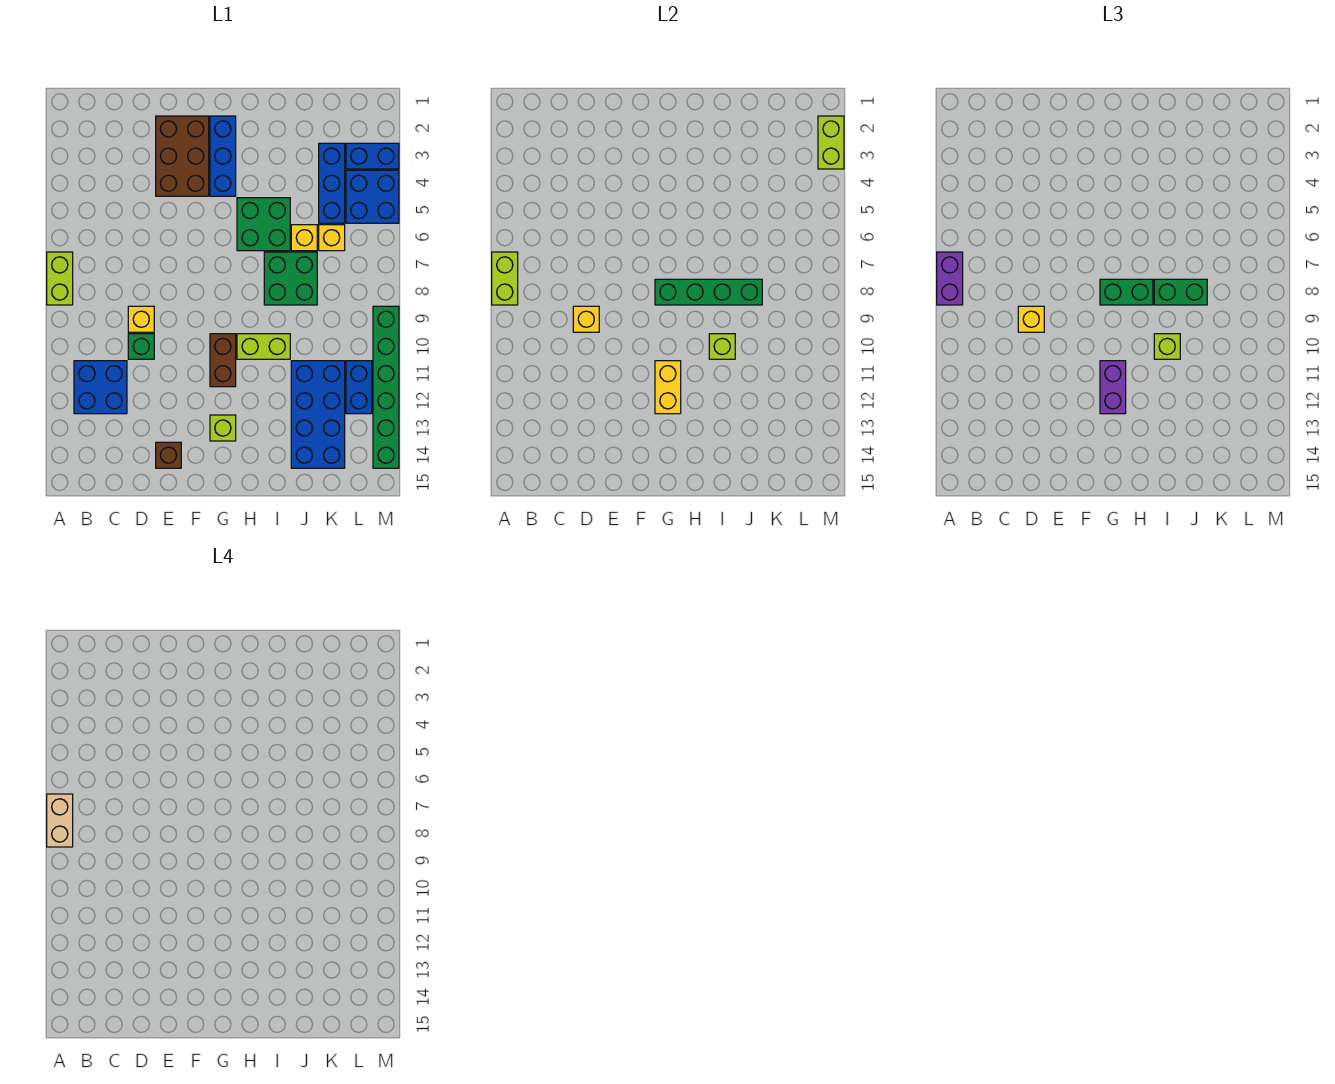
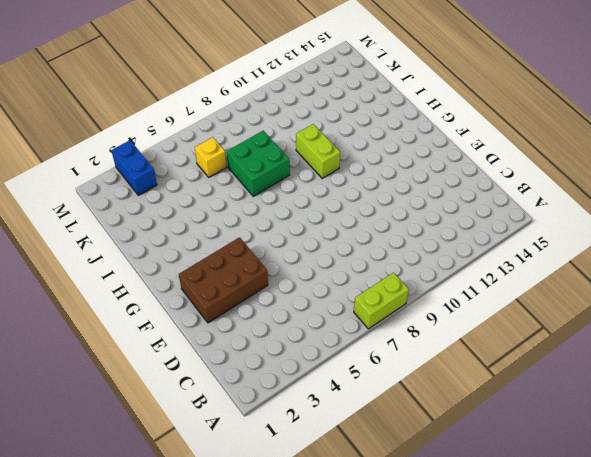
none -> blue brick B11:C12 level 1
none -> yellow brick D9 level 1
none -> green brick D10 level 1
none -> brown brick E14 level 1

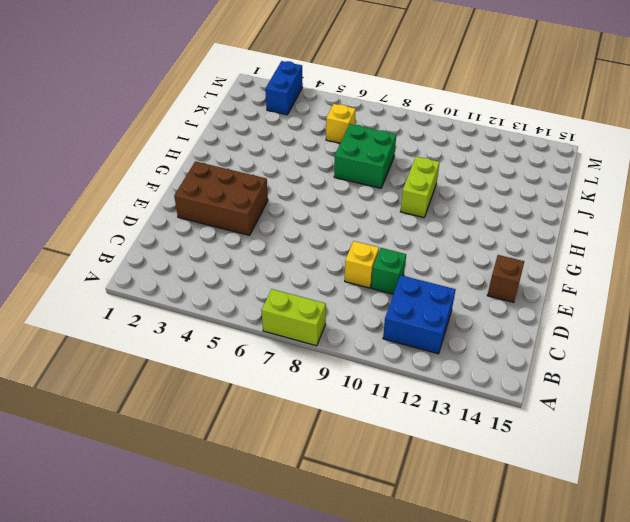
none -> blue brick G2:G4 level 1
none -> brown brick G10:G11 level 1
none -> lime brick G13 level 1
none -> green brick H5:I6 level 1

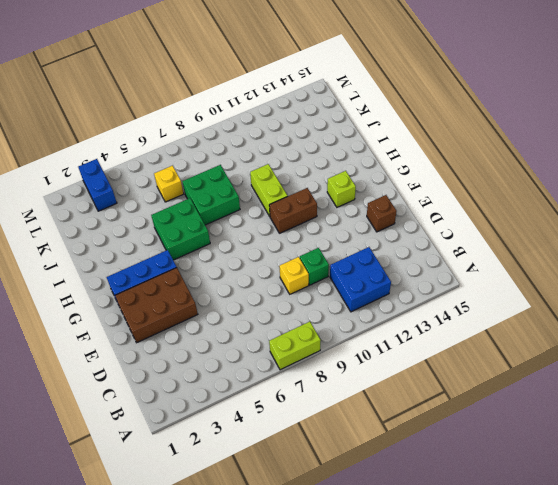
none -> yellow brick J6 level 1
none -> blue brick J11:K14 level 1
none -> blue brick K3:K5 level 1
none -> blue brick L4:M5 level 1

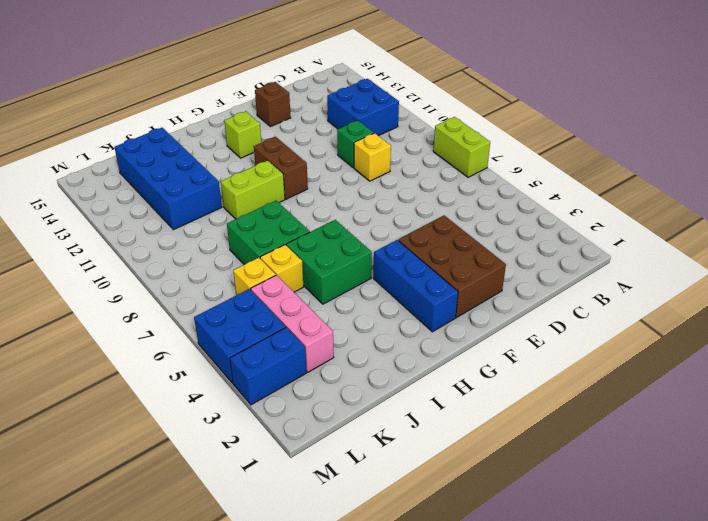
pink brick K3:K5 level 1 -> blue brick K3:K5 level 1
none -> blue brick L11:L12 level 1
none -> green brick M9:M14 level 1
none -> lime brick A7:A8 level 2
none -> yellow brick D9 level 2

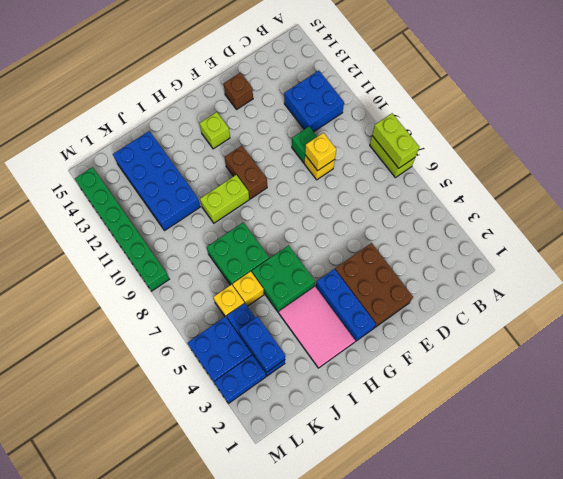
pink tile H2:I4 level 1 -> none
blue brick K3:K4 level 2 -> blue brick L11:L12 level 1
none -> green brick G8:J8 level 2
none -> yellow brick G11:G12 level 2
none -> lime brick I10 level 2
none -> lime brick M2:M3 level 2

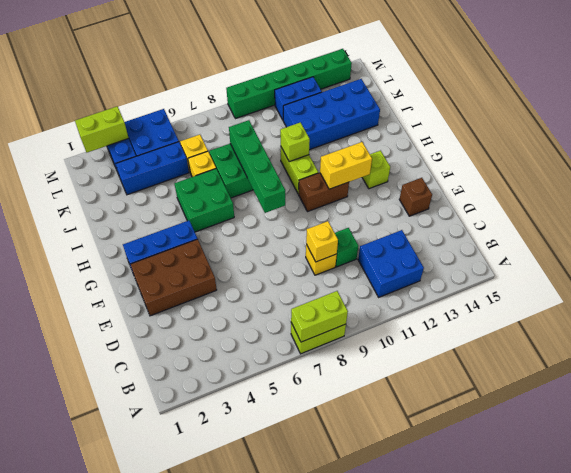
none -> purple brick A7:A8 level 3
none -> yellow brick D9 level 3
none -> green brick G8:H8 level 3
none -> purple brick G11:G12 level 3

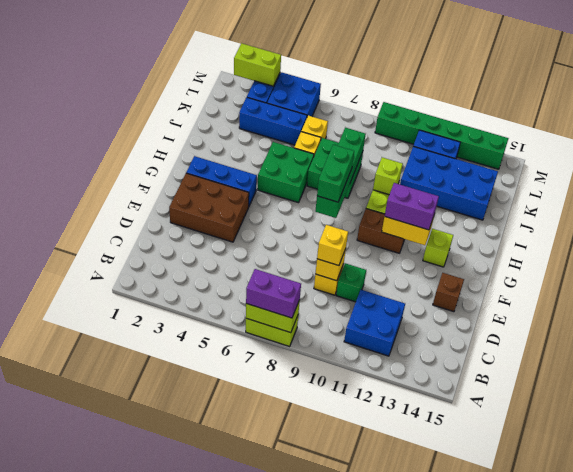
none -> green brick I8:J8 level 3
none -> lime brick I10 level 3
none -> tan brick A7:A8 level 4

